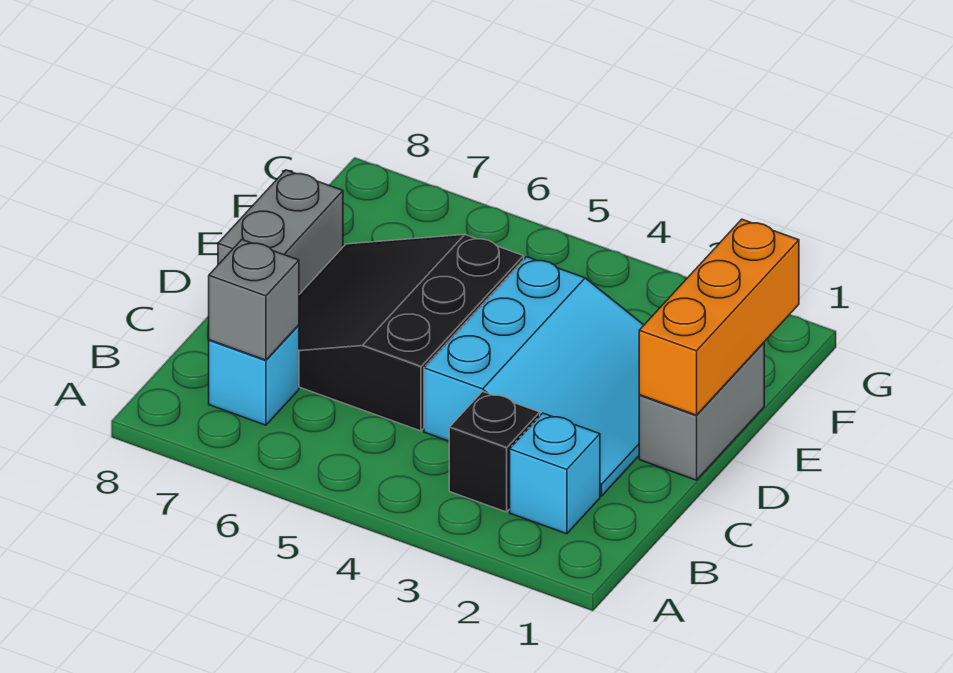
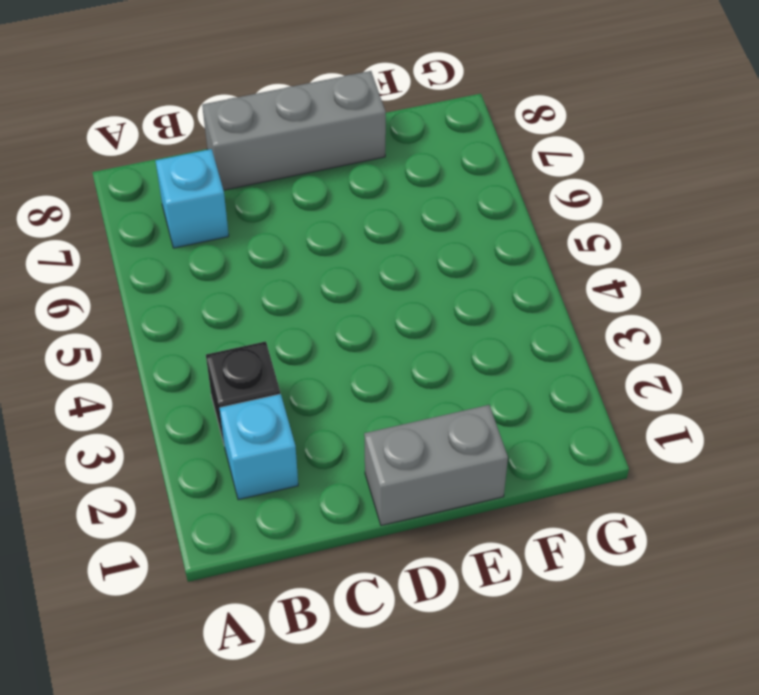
grey brick C8:E8 level 1 -> grey brick D8:E8 level 1
none -> cyan slope C2:E4 level 1 top 4
none -> black slope C5:E7 level 1 top 5

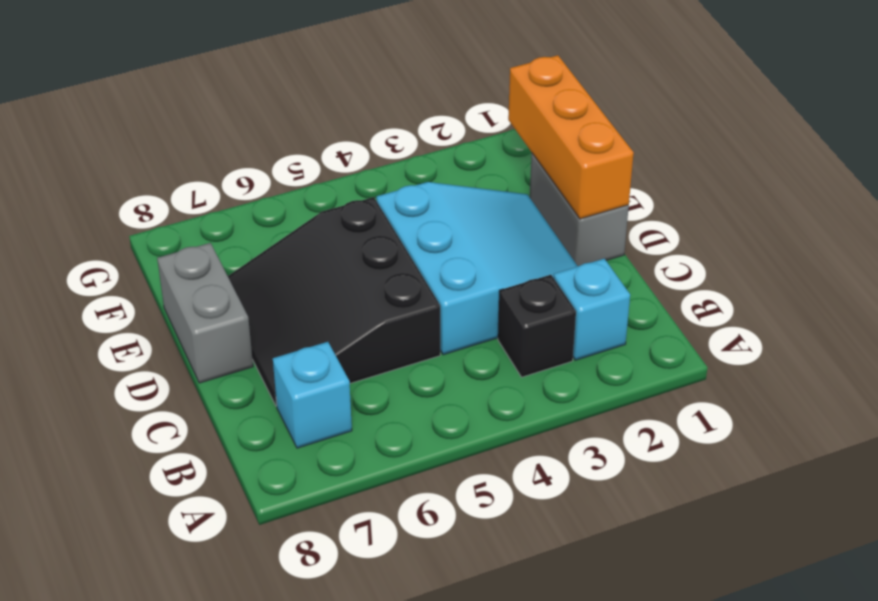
none -> grey brick B7 level 2

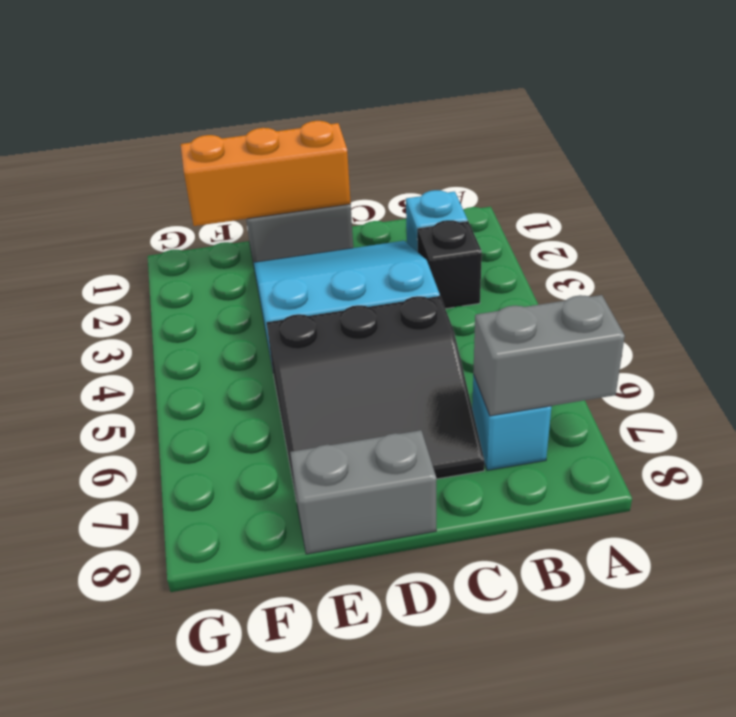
grey brick A7:B7 level 2 -> grey brick B7 level 2

